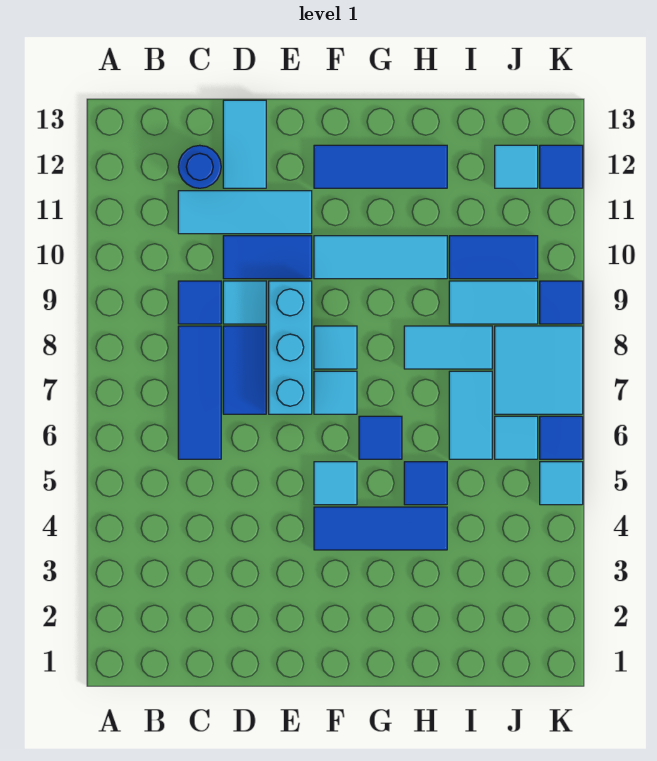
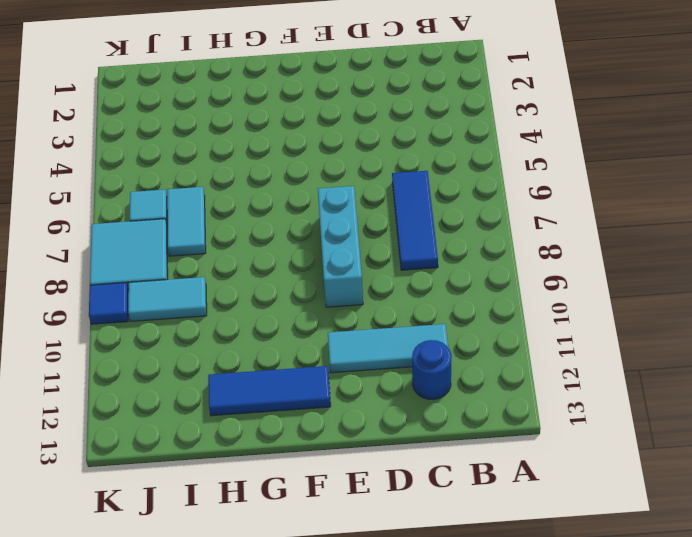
none -> blue tile C9 level 1
none -> blue tile D7:D8 level 1
none -> cyan tile D9 level 1

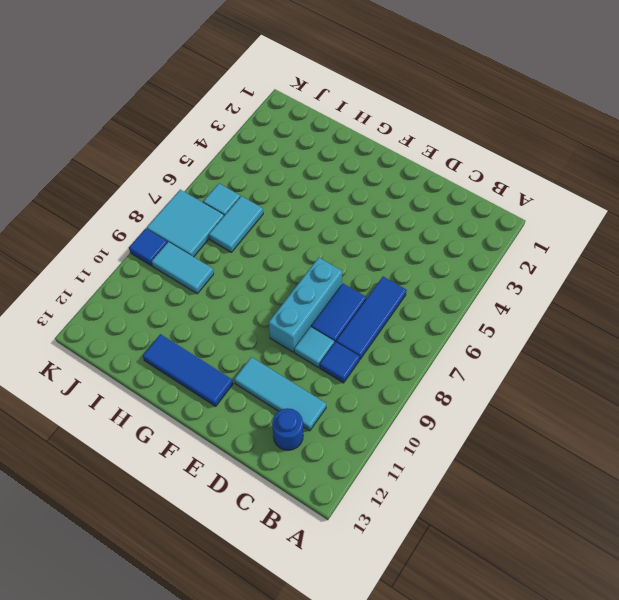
none -> blue tile D10:E10 level 1
none -> cyan tile D12:D13 level 1
none -> blue tile F4:H4 level 1

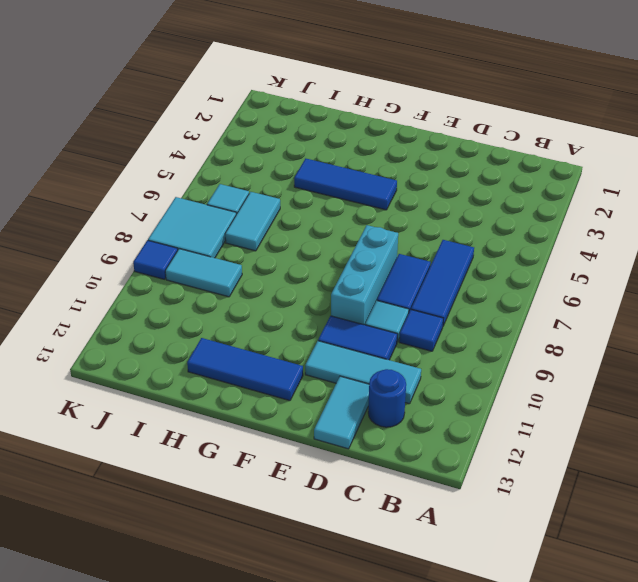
none -> cyan tile F5 level 1
none -> cyan tile F7 level 1
none -> cyan tile F8 level 1

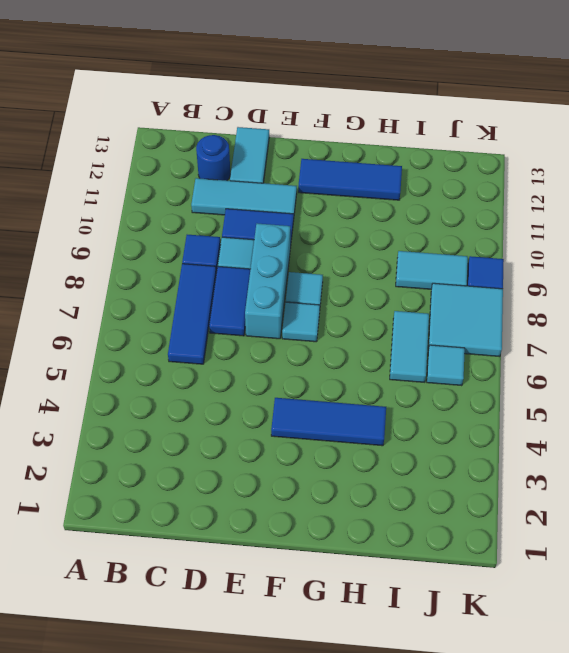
none -> cyan tile F5 level 1
none -> cyan tile F10:H10 level 1
none -> blue tile G6 level 1

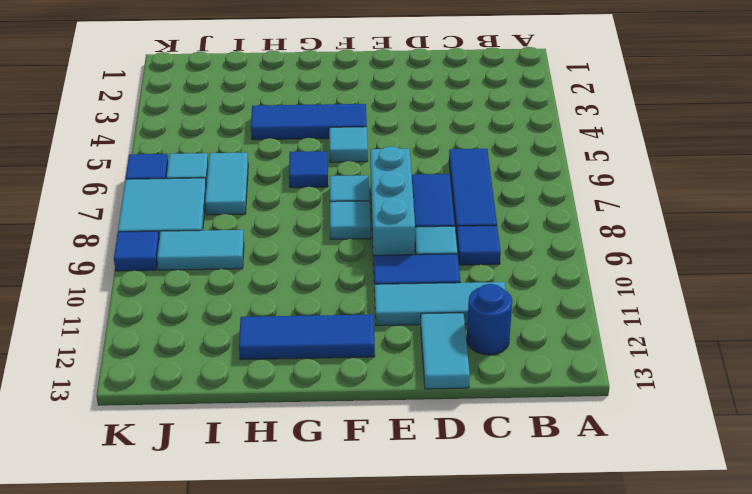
none -> cyan tile F10:H10 level 1
none -> blue tile H5 level 1
none -> cyan tile H8:I8 level 1

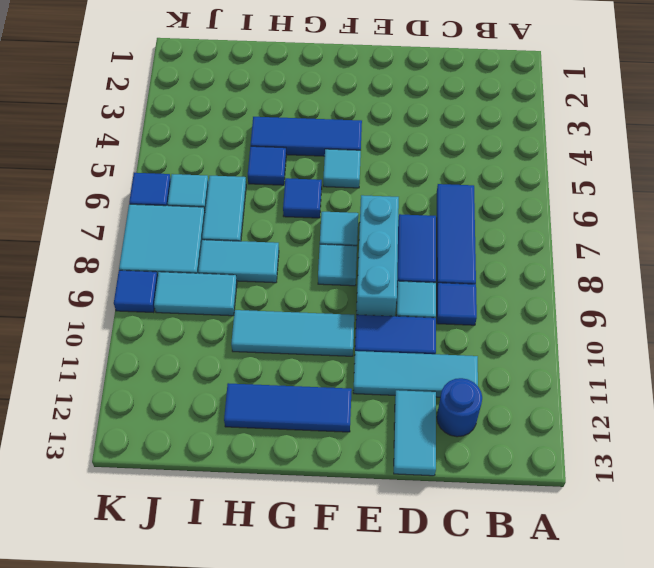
none -> blue tile I10:J10 level 1
none -> cyan tile J12 level 1
none -> cyan tile K5 level 1

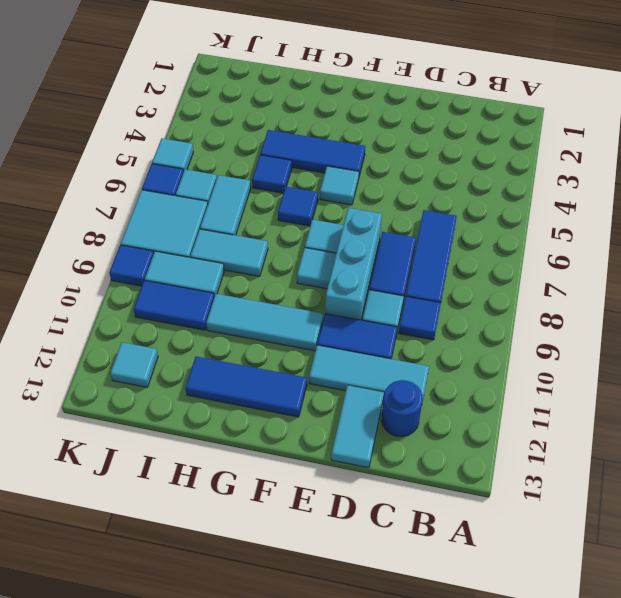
none -> blue tile K12 level 1

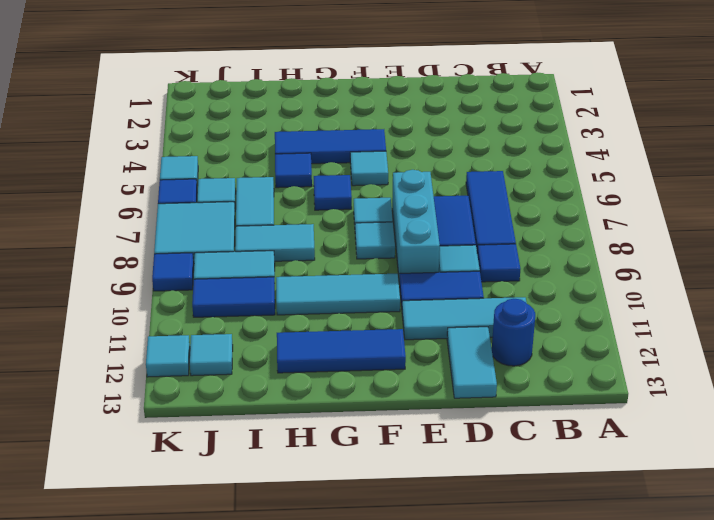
cyan tile K12 level 1 -> blue tile K12 level 1

